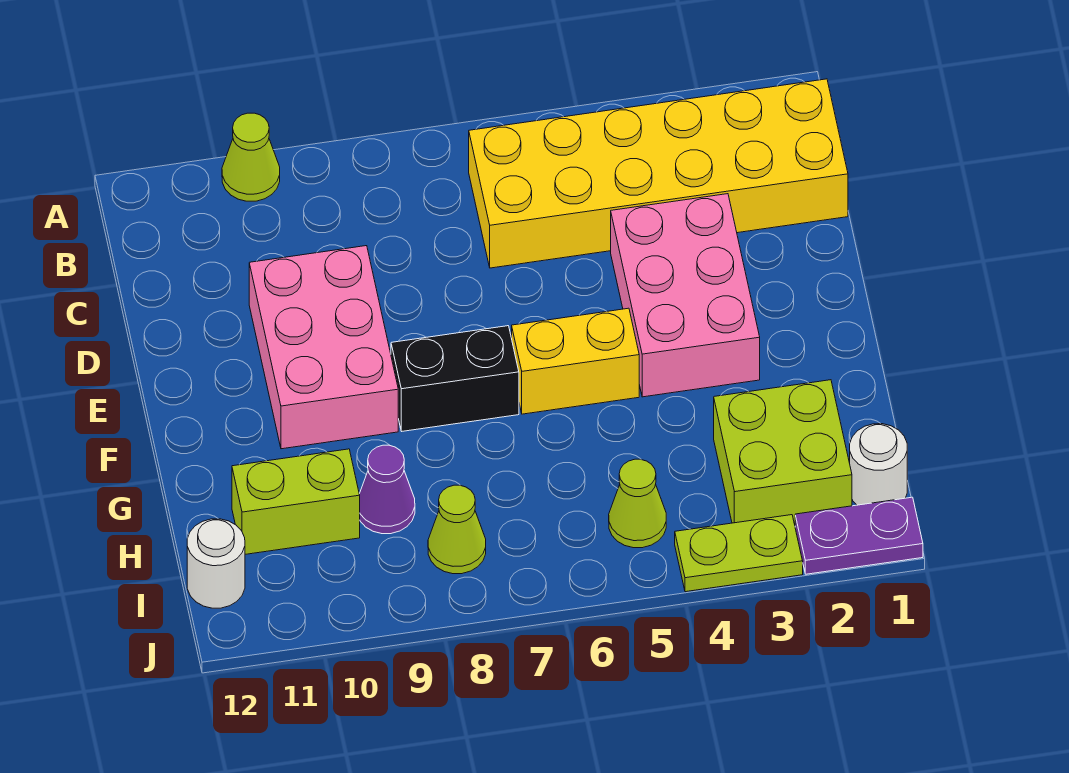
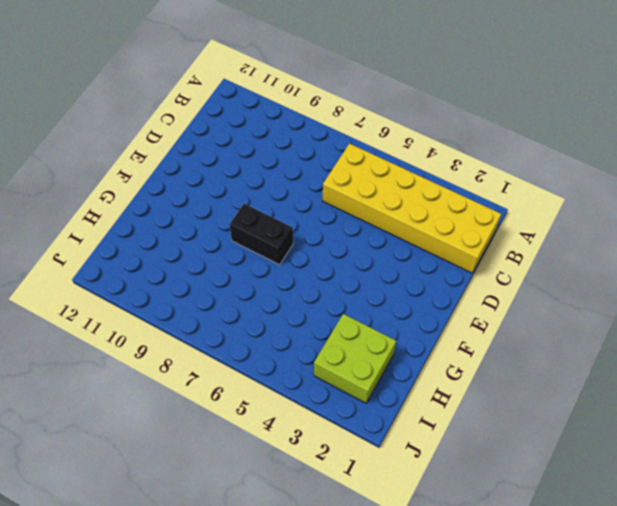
none -> lime cone A10 level 1
none -> pink brick D3:F4 level 1
none -> pink brick D9:F10 level 1

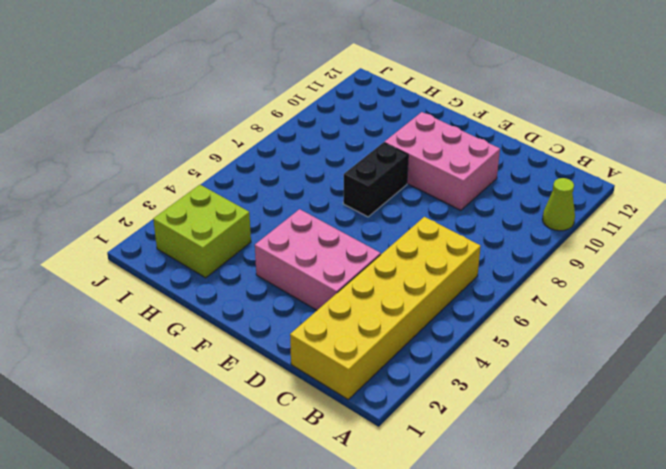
none -> yellow brick F5:F6 level 1
none -> purple cone H9 level 1
none -> lime brick H10:H11 level 1

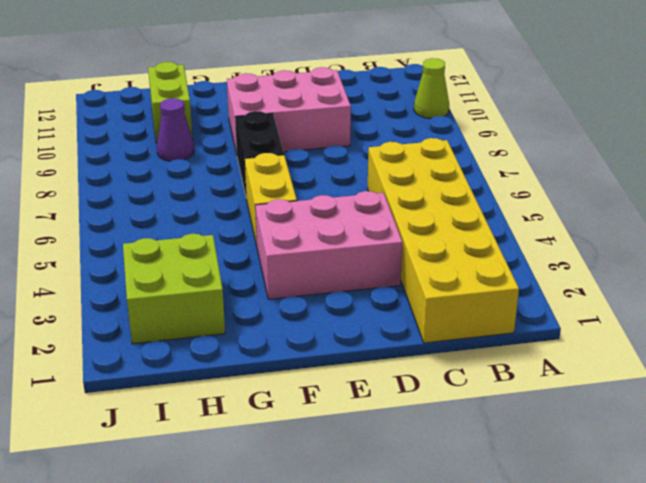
none -> white round brick I1 level 1
none -> lime cone I5 level 1
none -> lime cone I8 level 1

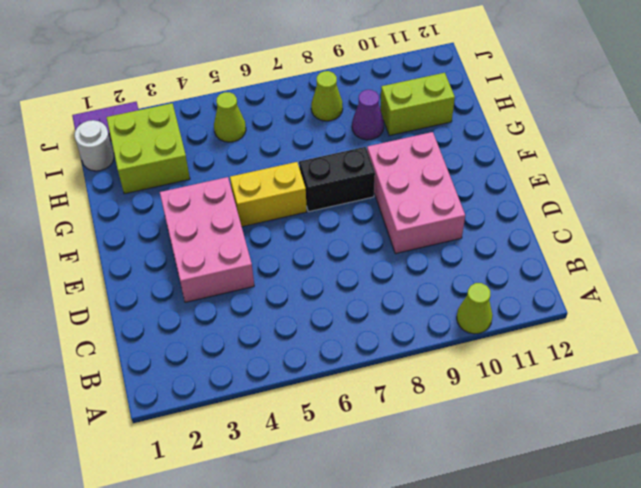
none -> yellow brick B1:C6 level 1
none -> white round brick I12 level 1
none -> lime plate J3:J4 level 1

